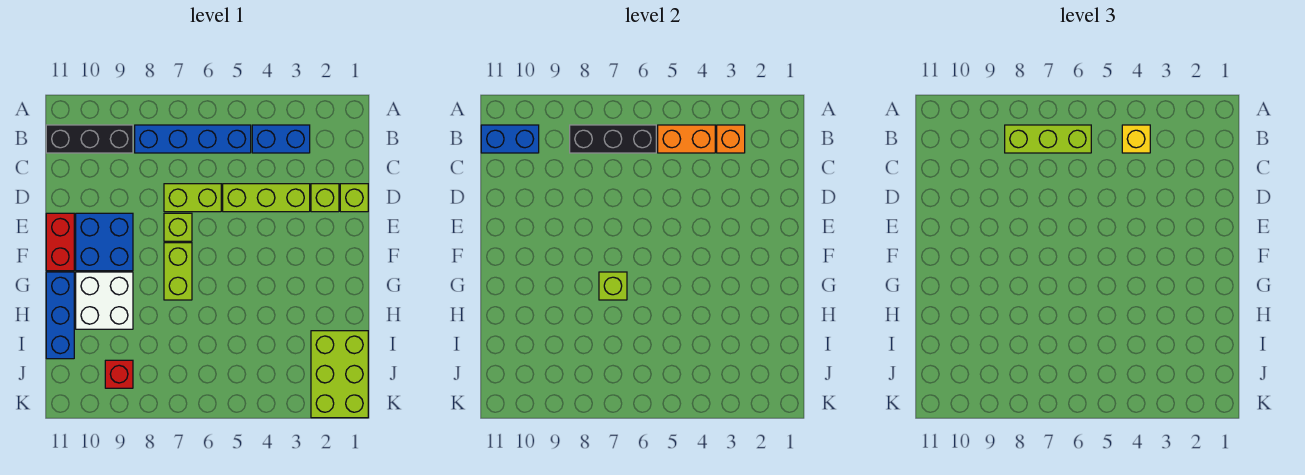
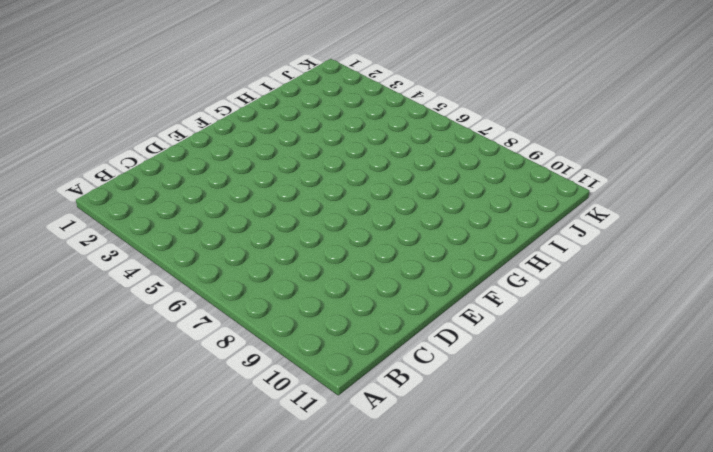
none -> blue brick B3:B4 level 1
none -> blue brick B5:B8 level 1
none -> black brick B9:B11 level 1

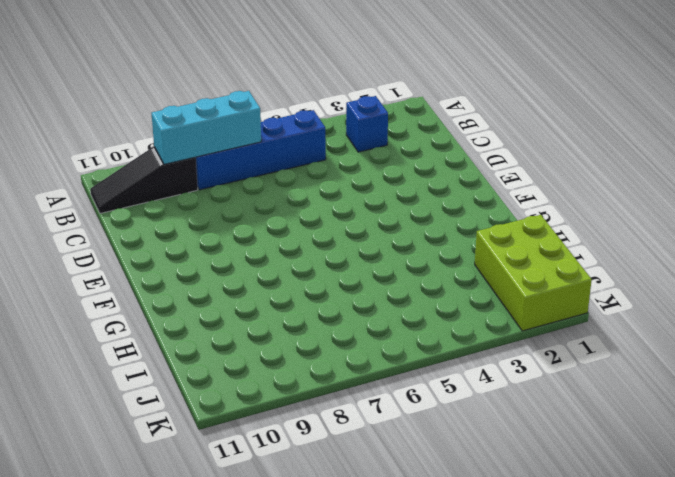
blue brick B3 level 1 -> blue brick B3:B4 level 1
cyan brick B7:B9 level 2 -> black brick B6:B8 level 2
black slope B9:B11 level 1 top 9 -> black brick B9:B11 level 1
none -> lime brick D1 level 1
none -> lime brick D2 level 1
none -> lime brick D3:D5 level 1

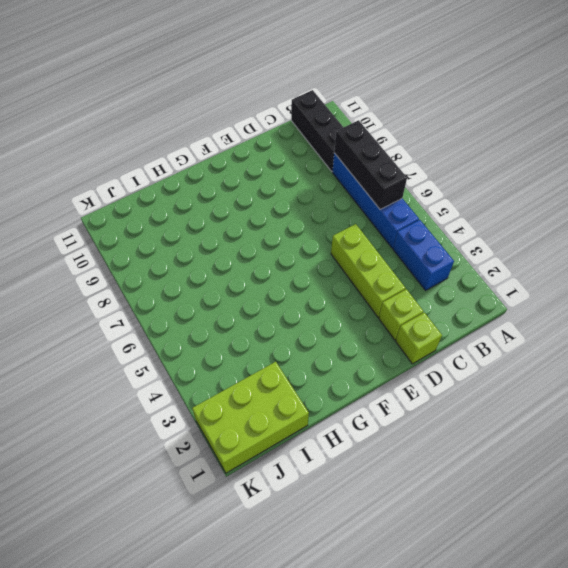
none -> lime brick D6:D7 level 1
none -> lime brick E7 level 1
none -> blue brick E9:F10 level 1

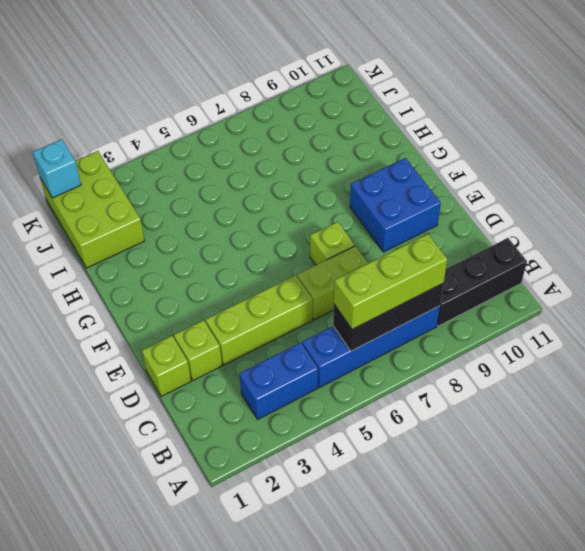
cyan brick K1 level 2 -> none
none -> red brick E11:F11 level 1
none -> lime brick F7:G7 level 1
none -> white brick G9:H10 level 1

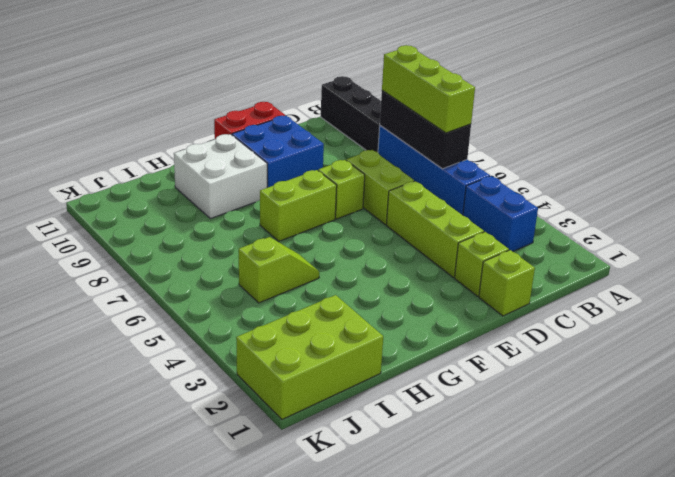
lime slope H5:I5 level 1 top I -> none
none -> blue brick G11:I11 level 1
none -> red brick J9 level 1
none -> orange brick B3 level 2

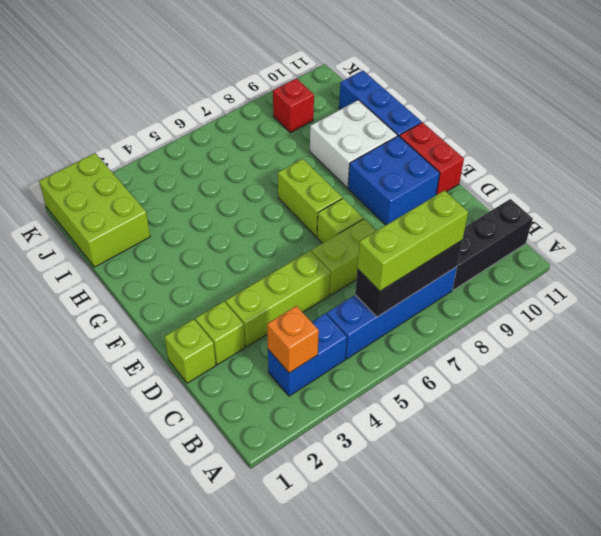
none -> orange brick B4:B5 level 2
none -> blue brick B10:B11 level 2
none -> lime brick G7 level 2

